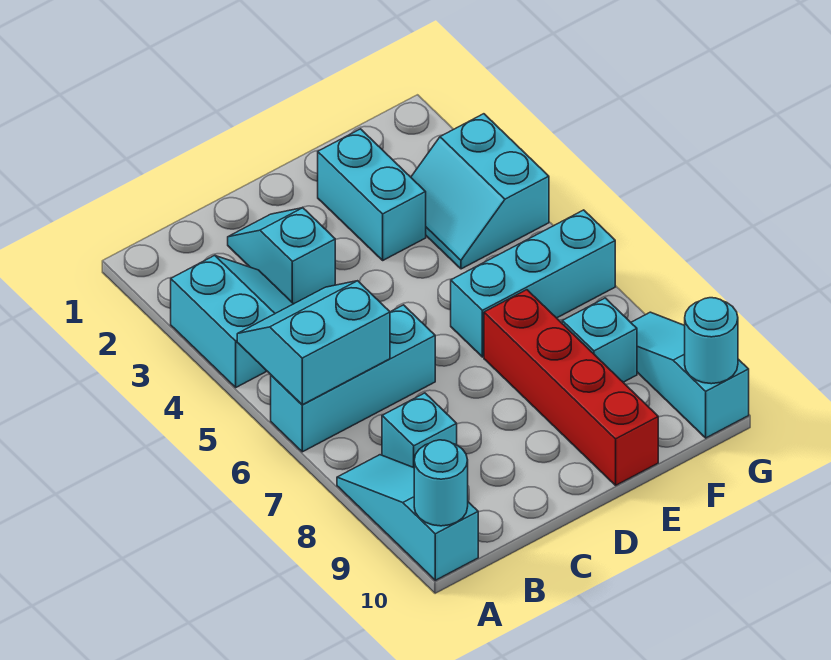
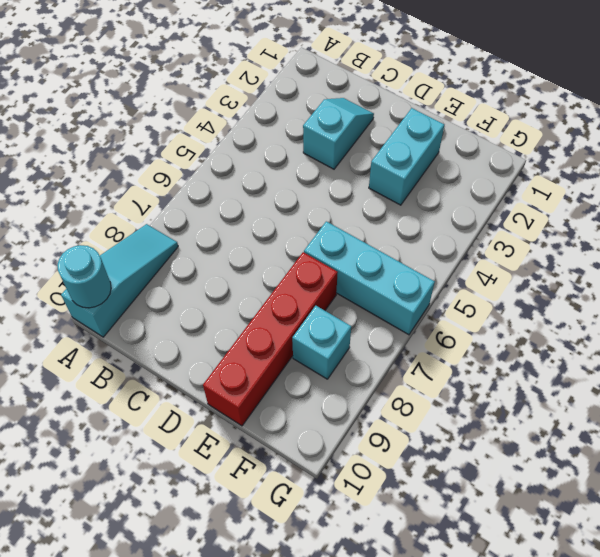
none -> cyan slope A3:B4 level 1 top A
none -> cyan brick A6:C6 level 1
none -> cyan brick B8 level 1

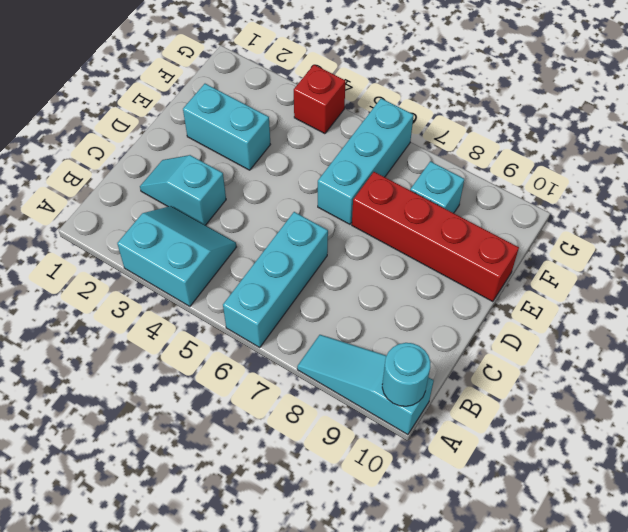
red brick G4 level 1 -> cyan slope F3:G4 level 1 top G
none -> cyan brick B8 level 1
none -> cyan slope G8:G10 level 1 top 10
none -> cyan slope A5:B6 level 2 top 6

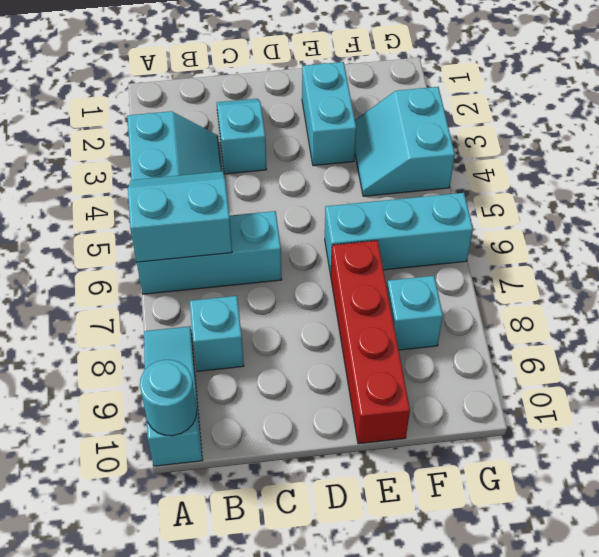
none -> cyan slope G8:G10 level 1 top 10
none -> cyan round brick G10 level 2

